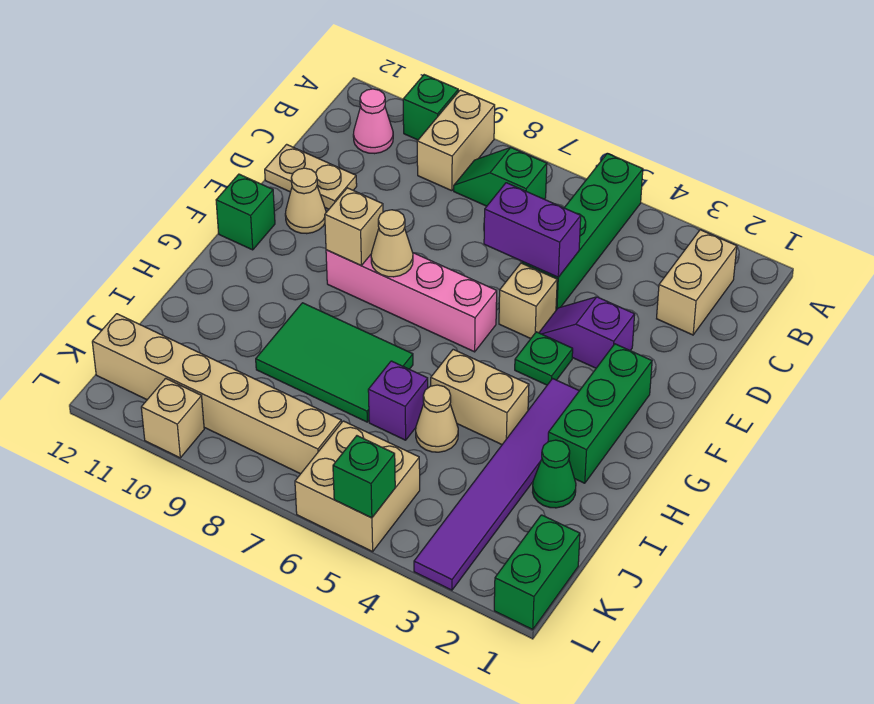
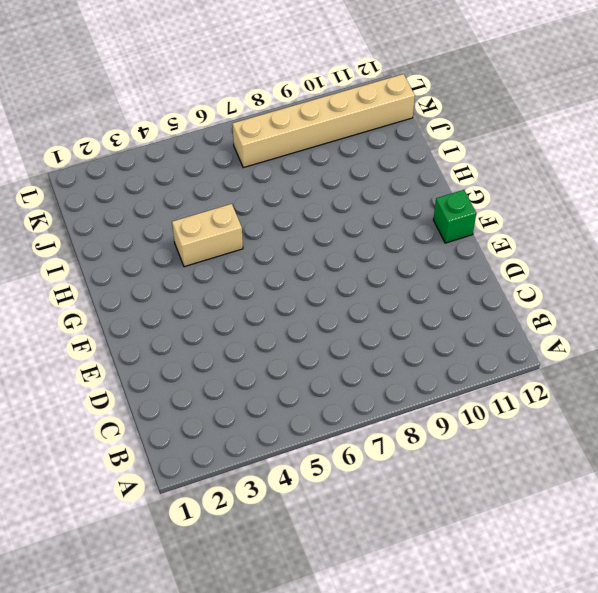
none -> green brick A5:D5 level 1
none -> tan brick A9:B9 level 1
none -> green brick A10 level 1

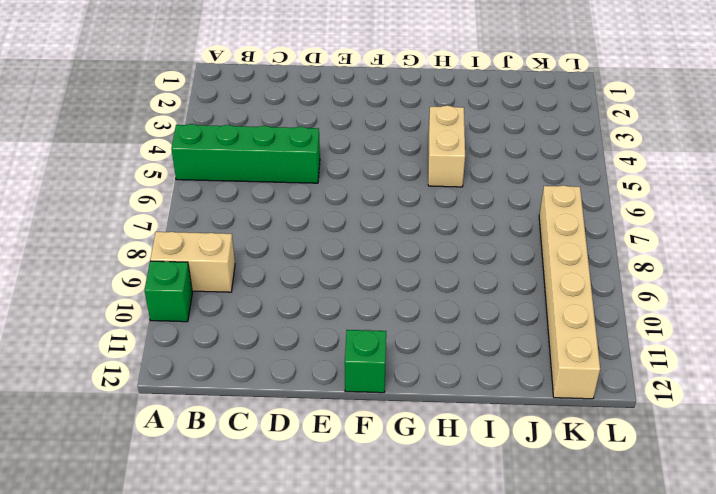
none -> tan brick B2:C2 level 1
none -> green slope B7:B8 level 1 top 7
none -> pink cone B11 level 1

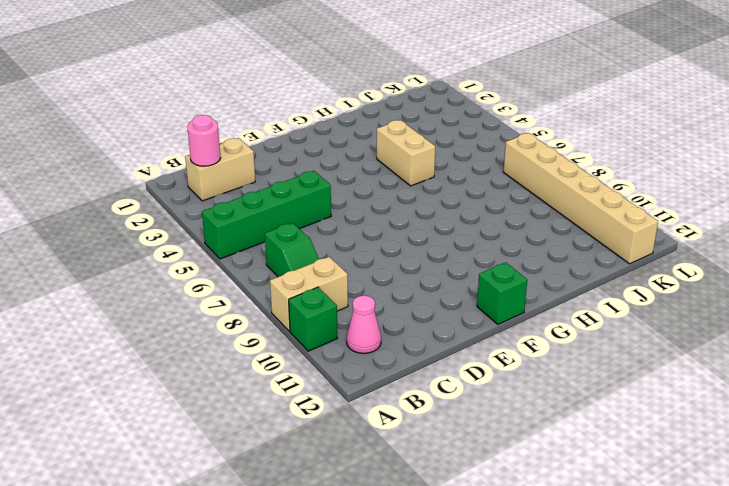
pink round brick B2 level 2 -> none
none -> tan plate D11:D12 level 1
none -> purple slope E3:E4 level 1 top 3
none -> tan brick E5 level 1

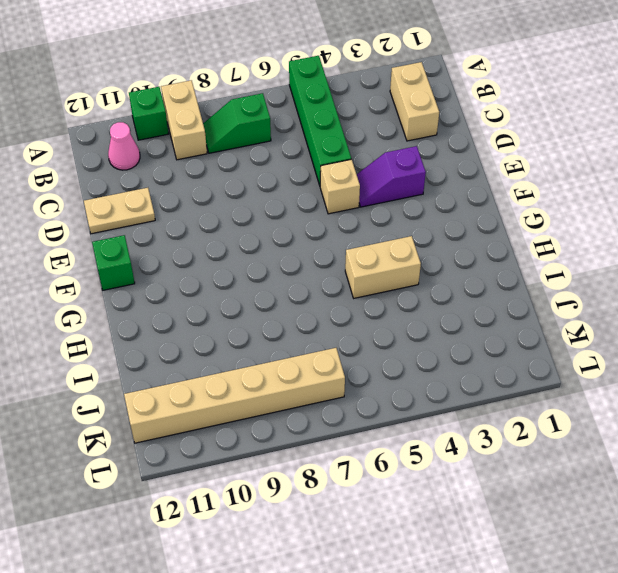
none -> tan cone E11 level 1
none -> green brick F2:H2 level 1
none -> green plate F4 level 1

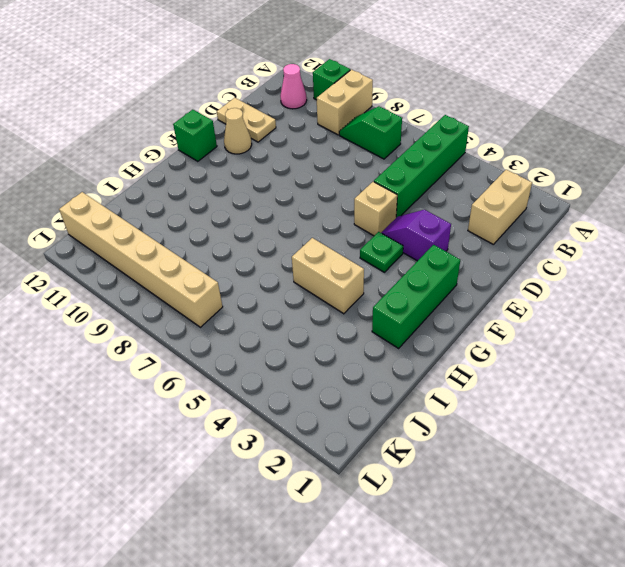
none -> pink brick F6:F9 level 1
none -> purple tile G3:L3 level 1
none -> green tile H7:I9 level 1

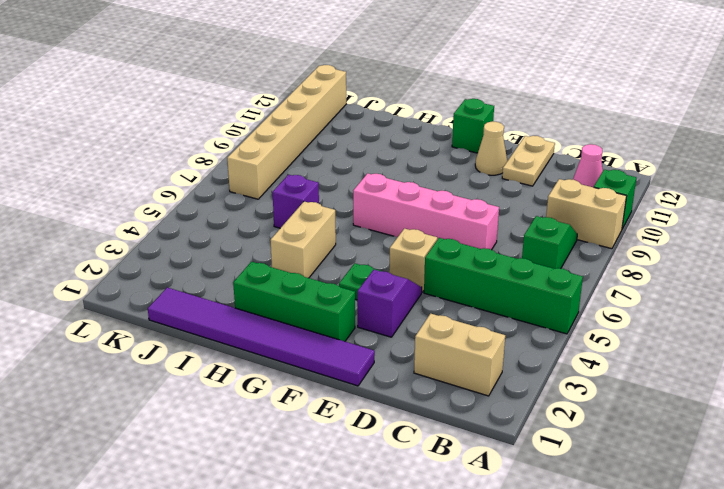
pink brick D7:G7 level 1 -> pink brick F6:F9 level 1
purple tile E1:J1 level 1 -> purple tile G3:L3 level 1
none -> green tile H7:I9 level 1
none -> green cone I2 level 1
none -> tan cone I5 level 1

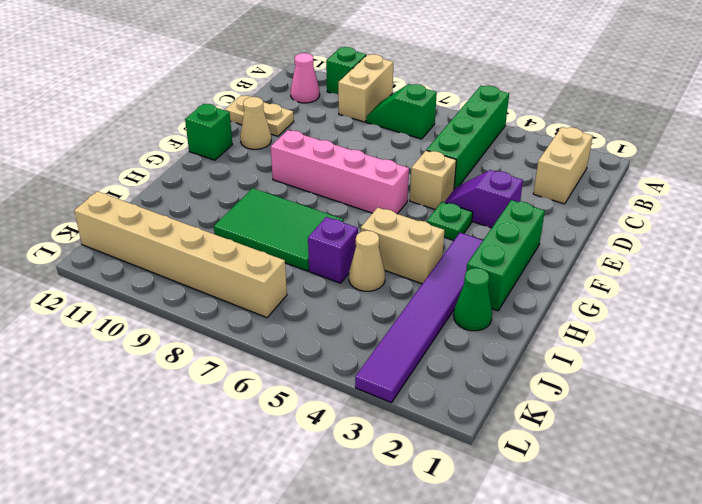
none -> green brick K1:L1 level 1
none -> tan brick K5:L6 level 1
none -> tan brick L10 level 1

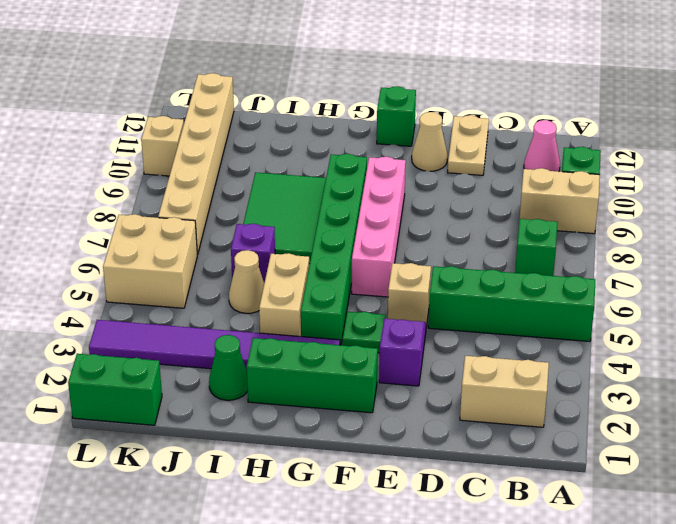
green brick G4:G9 level 1 -> none
none -> purple brick D5:D6 level 2
none -> tan cone F8 level 2
none -> tan brick F9 level 2

